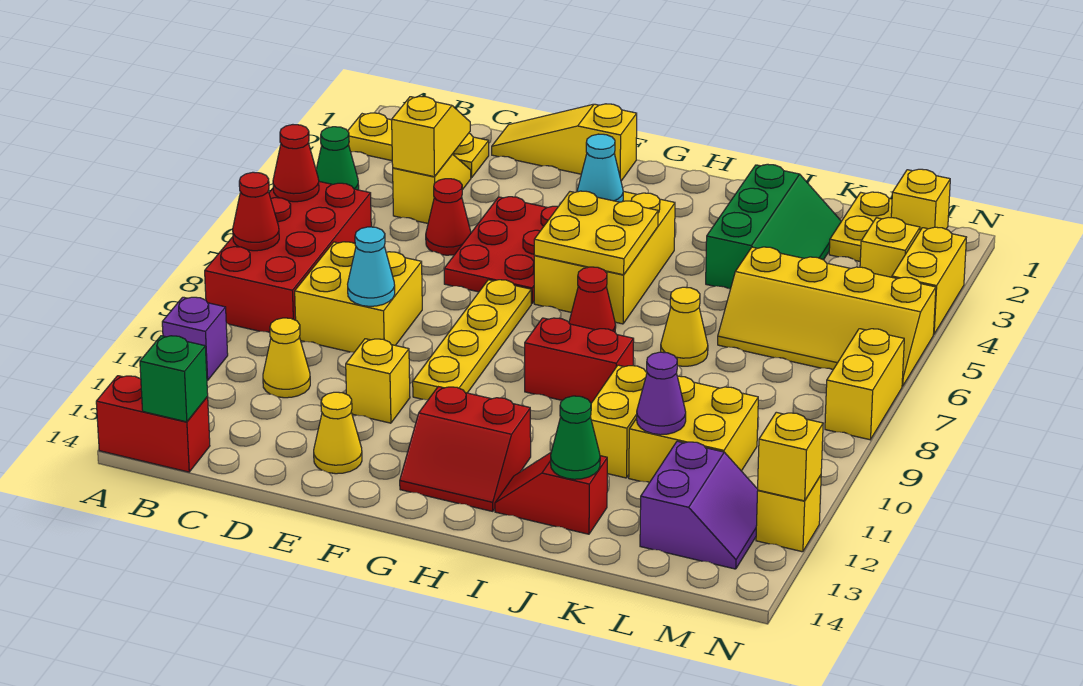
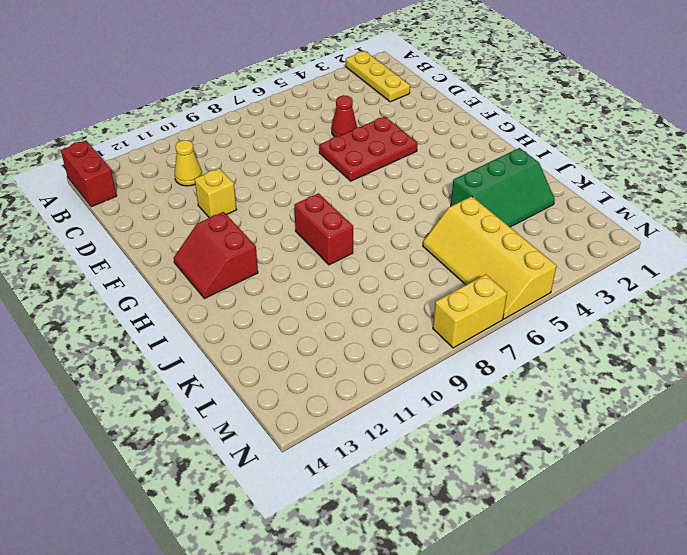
none -> green cone A4 level 1
none -> red brick A6:B9 level 1
none -> purple brick A11 level 1
none -> yellow slope C3:C4 level 1 top 4

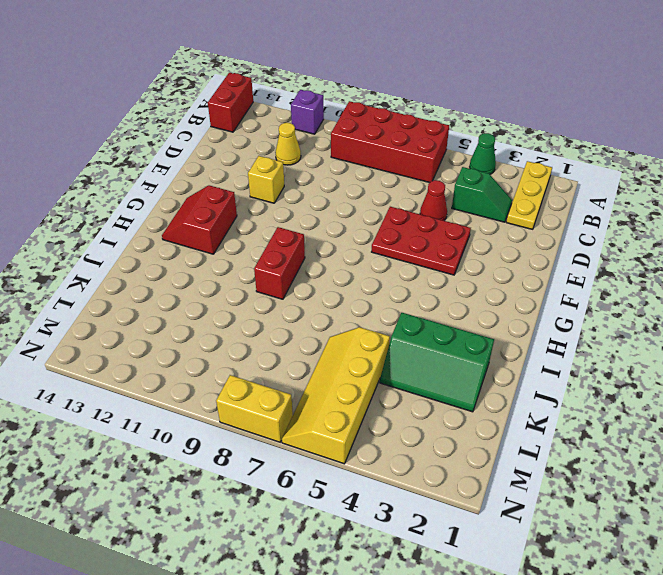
green slope C3:C4 level 1 top 4 -> yellow slope C3:C4 level 1 top 4
none -> yellow brick C8:D9 level 1
none -> yellow slope D1:F1 level 1 top F
none -> yellow cone E13 level 1
none -> yellow plate F7:F10 level 1

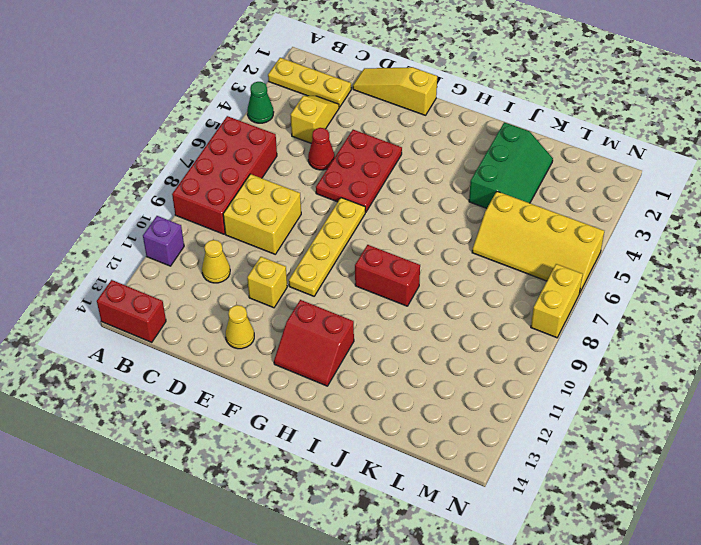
none -> yellow brick G4:H6 level 1
none -> red cone H7 level 1
none -> red slope I13:J13 level 1 top J
none -> yellow cone J7 level 1

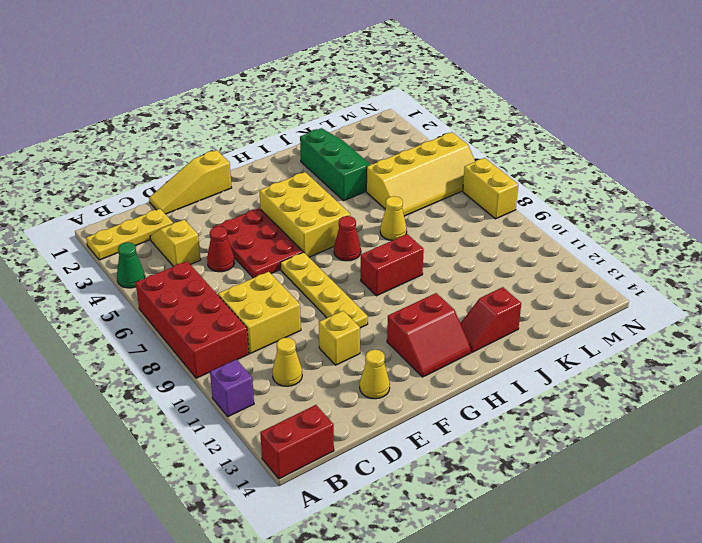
none -> yellow brick J10:J11 level 1
none -> yellow brick K10:L11 level 1
none -> yellow plate L1:L2 level 1
none -> purple slope L12:M13 level 1 top L

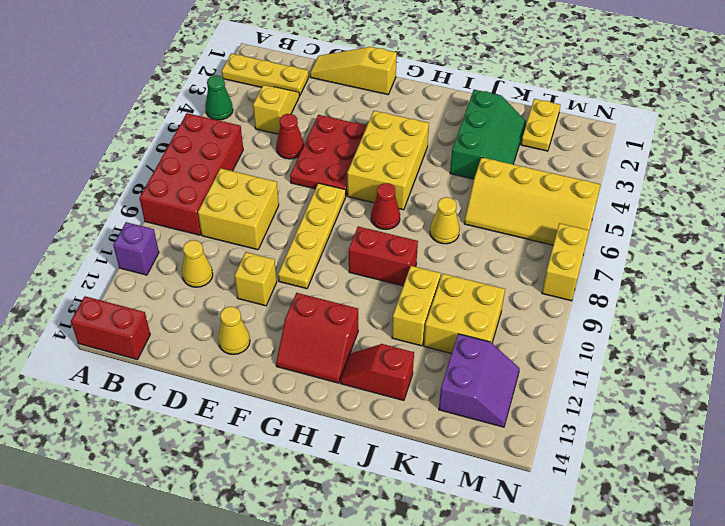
none -> yellow brick M1 level 1
none -> yellow brick M3 level 1
none -> yellow brick N3:N4 level 1
none -> yellow brick N12 level 1

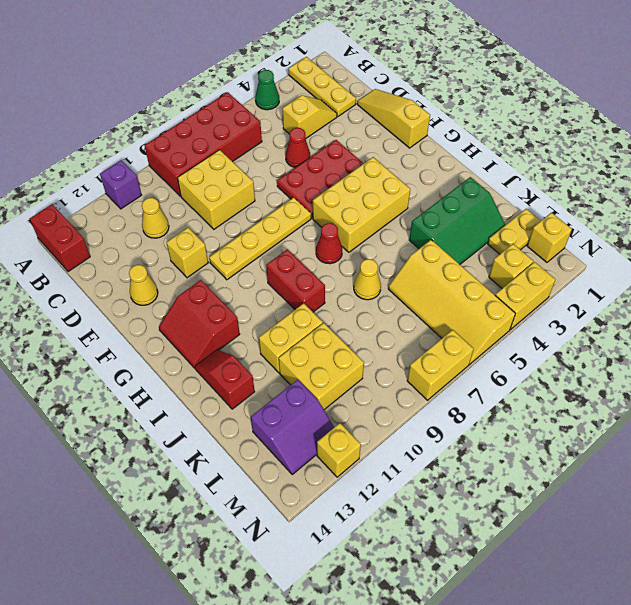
none -> red cone A6 level 2
none -> red cone A8 level 2
none -> green brick B14 level 2
none -> yellow slope C3:C4 level 2 top 4

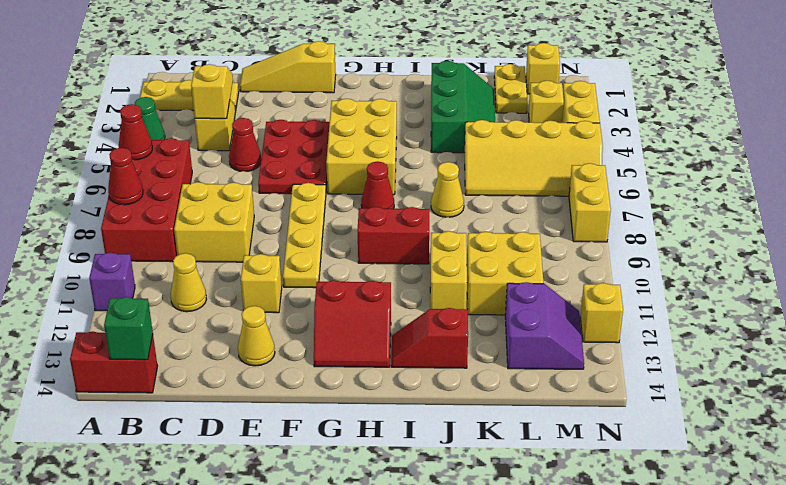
none -> cyan cone D9 level 2
none -> cyan cone G4 level 2
none -> yellow plate G5:H6 level 2
none -> green cone J13 level 2

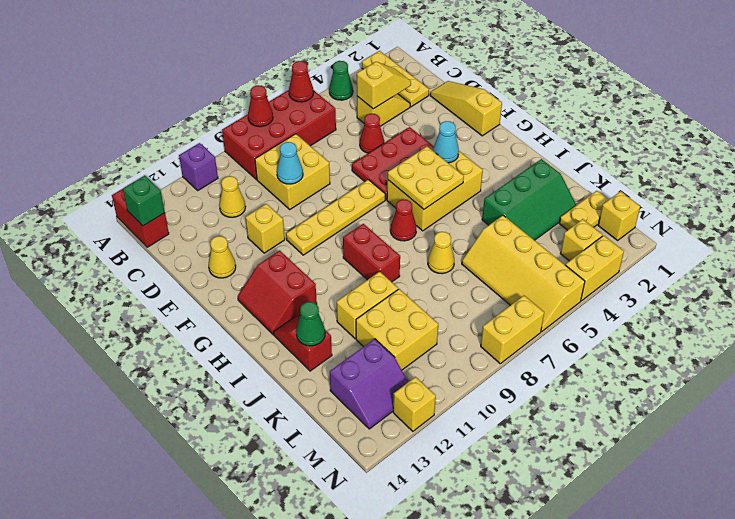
none -> purple cone K11 level 2
none -> yellow brick N12 level 2

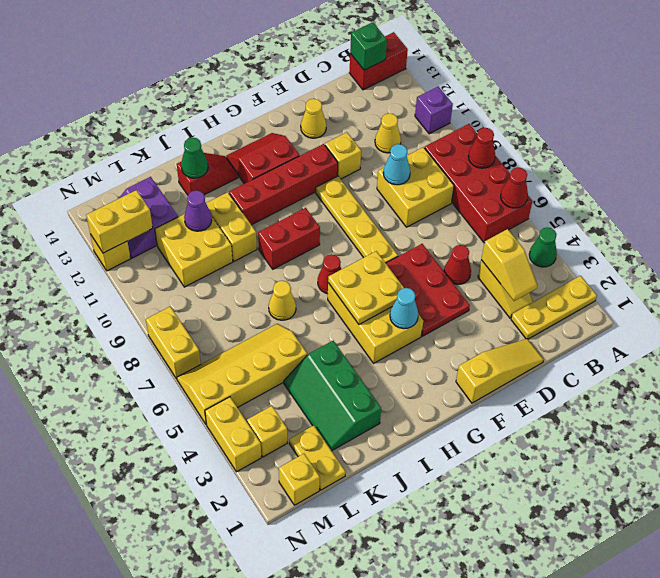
red brick F11:I11 level 1 -> none
yellow brick M12:N12 level 2 -> yellow brick N12 level 2

